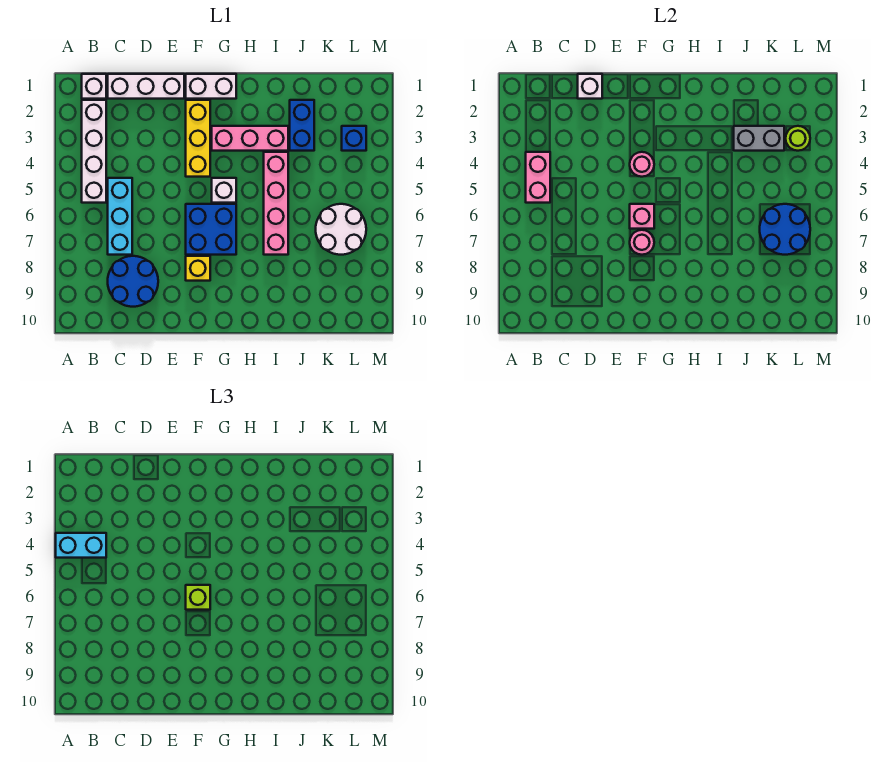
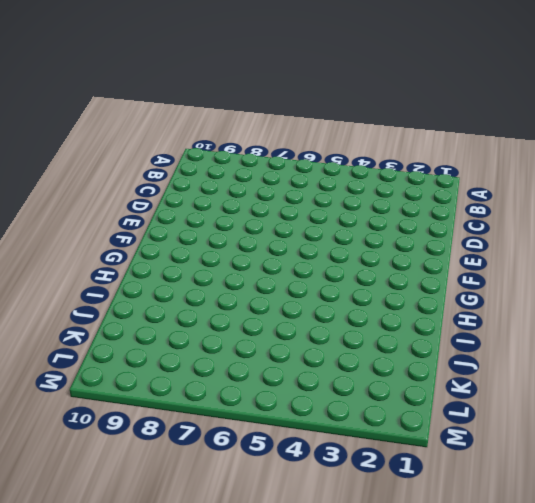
none -> white brick B1 level 1
none -> white brick B2:B5 level 1
none -> white brick C1:E1 level 1

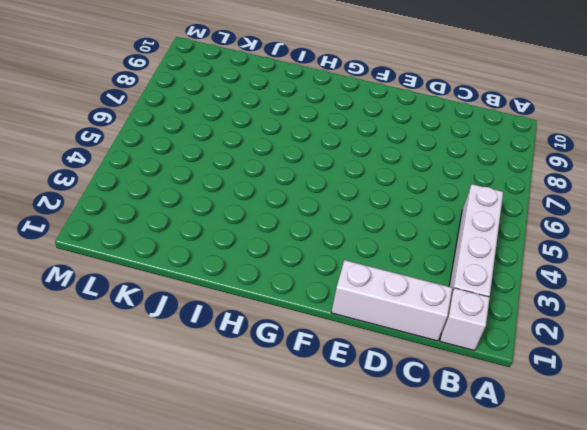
none -> cyan brick C5:C7 level 1
none -> blue round brick C8:D9 level 1
none -> white brick F1:G1 level 1

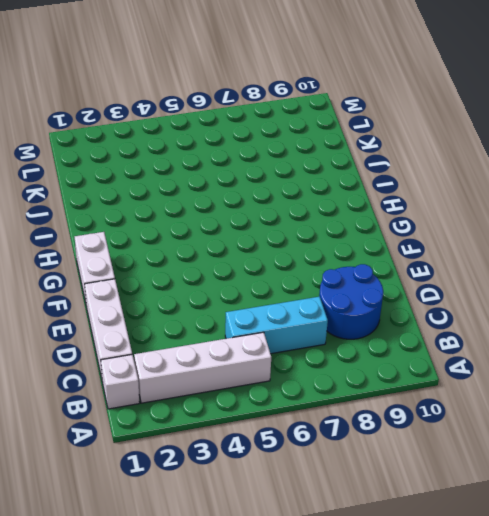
none -> yellow brick F2:F4 level 1
none -> blue brick F6:G7 level 1
none -> yellow brick F8 level 1

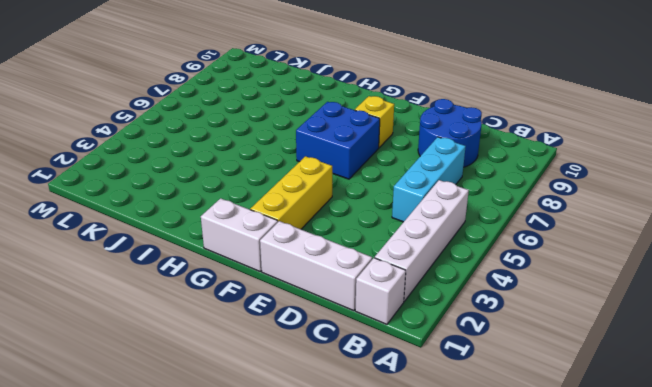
none -> pink brick G3:I3 level 1
none -> white brick G5 level 1
none -> pink brick I4:I7 level 1

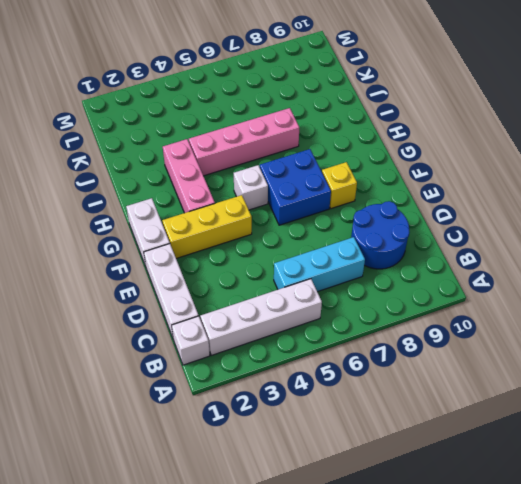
none -> blue brick J2:J3 level 1
none -> white round brick K6:L7 level 1
none -> blue brick L3 level 1

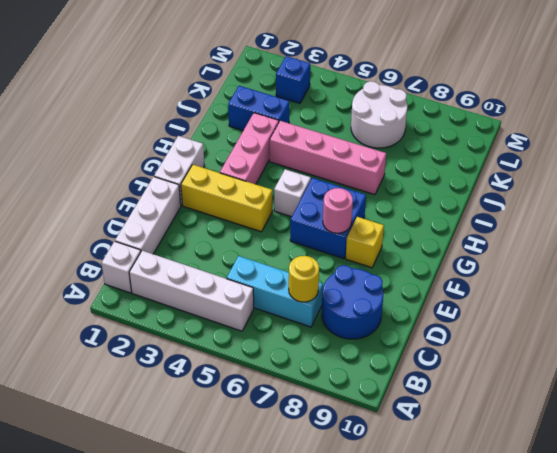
yellow round brick C7 level 2 -> none
none -> pink brick B4:B5 level 2
none -> white brick D1 level 2
none -> pink round brick F4 level 2

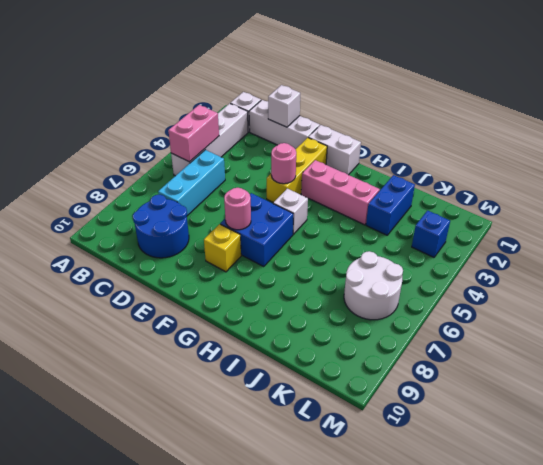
none -> pink brick I4:I7 level 1
none -> pink brick F6 level 2
none -> grey brick J3:K3 level 2

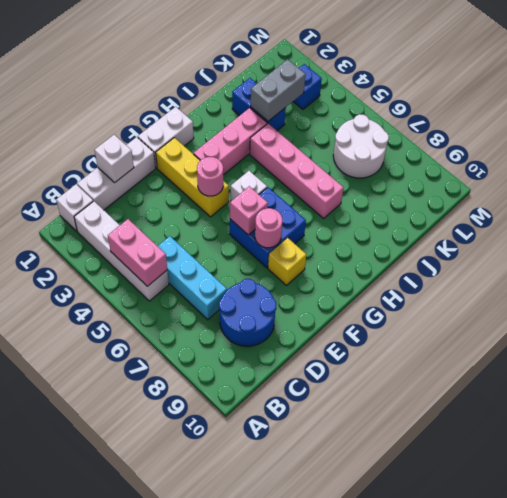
none -> blue round brick K6:L7 level 2
none -> lime round brick L3 level 2
none -> cyan brick A4:B4 level 3

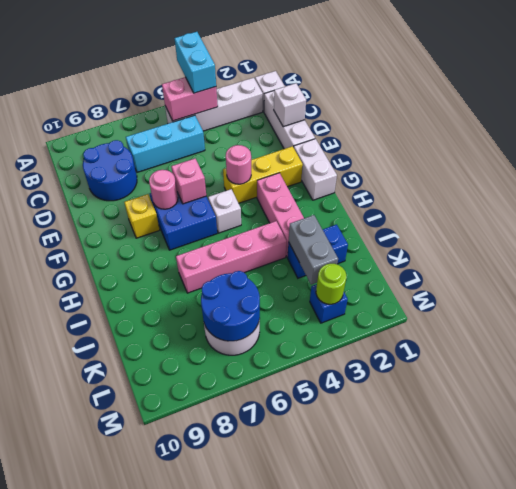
none -> lime brick F6 level 3

